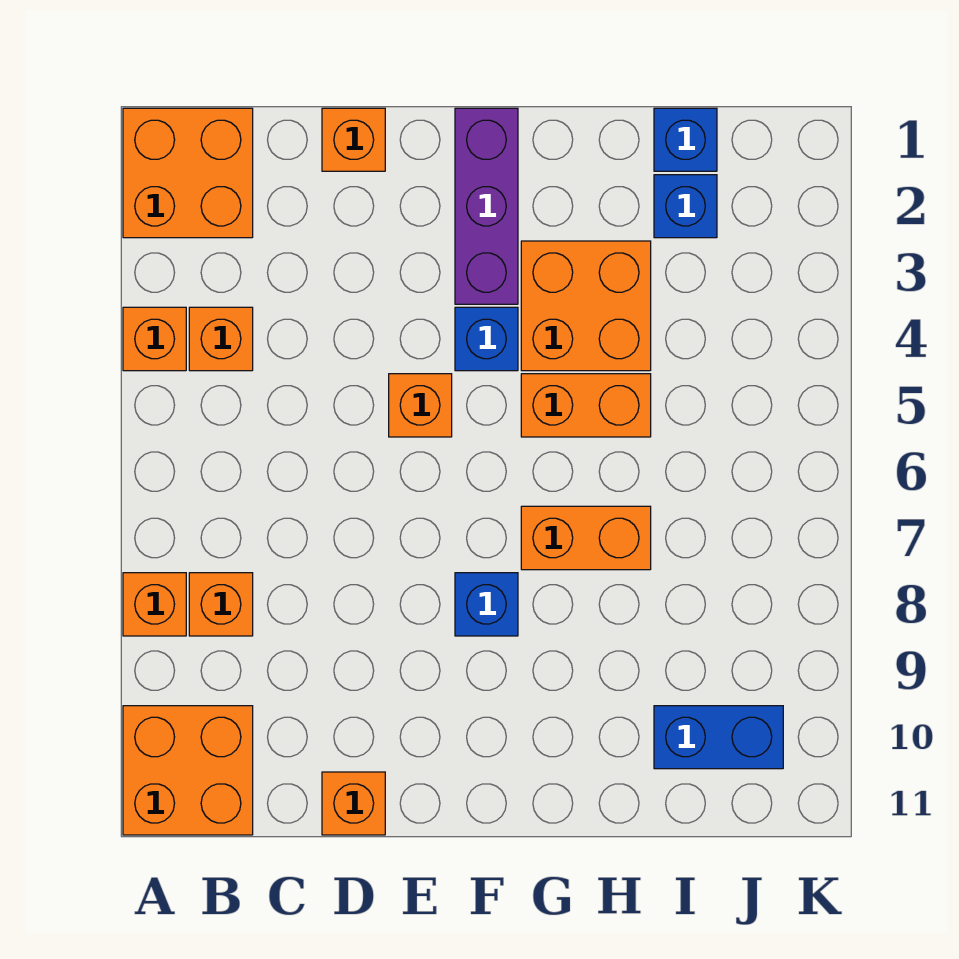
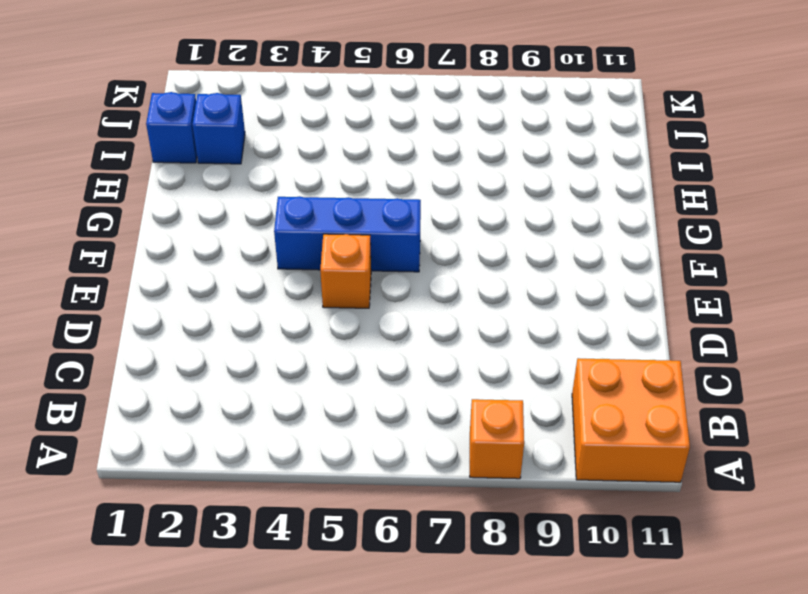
blue brick F4:F6 level 1 -> blue brick F4 level 1
none -> orange brick A1:B2 level 1
none -> orange brick A4 level 1
none -> orange brick B4 level 1

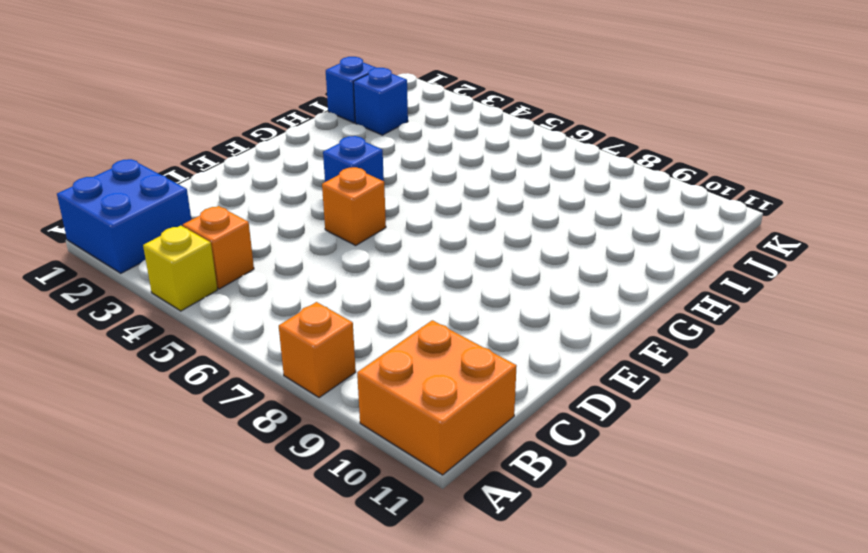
blue brick A1:B2 level 1 -> orange brick A1:B2 level 1
yellow brick A4 level 1 -> orange brick A4 level 1
none -> orange brick B8 level 1
none -> orange brick D1 level 1
none -> orange brick D11 level 1

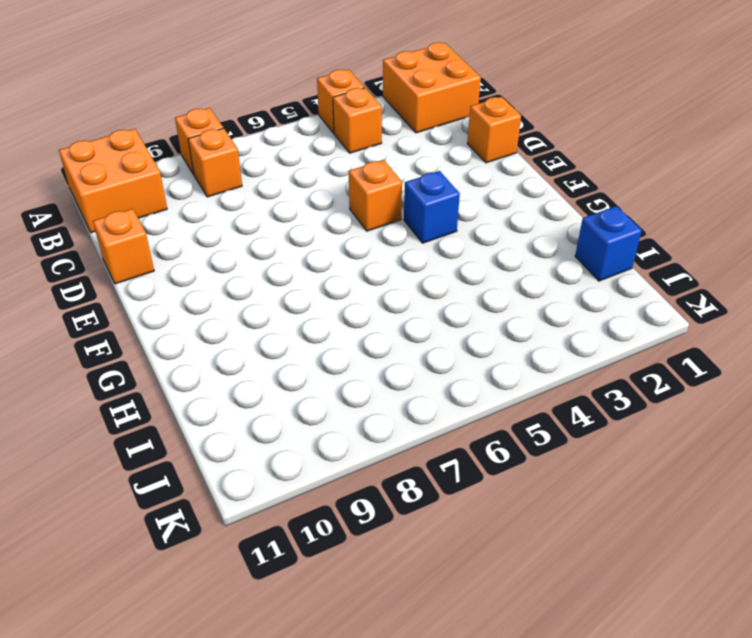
none -> purple brick F1:F3 level 1
none -> blue brick F8 level 1
none -> orange brick G3:H4 level 1

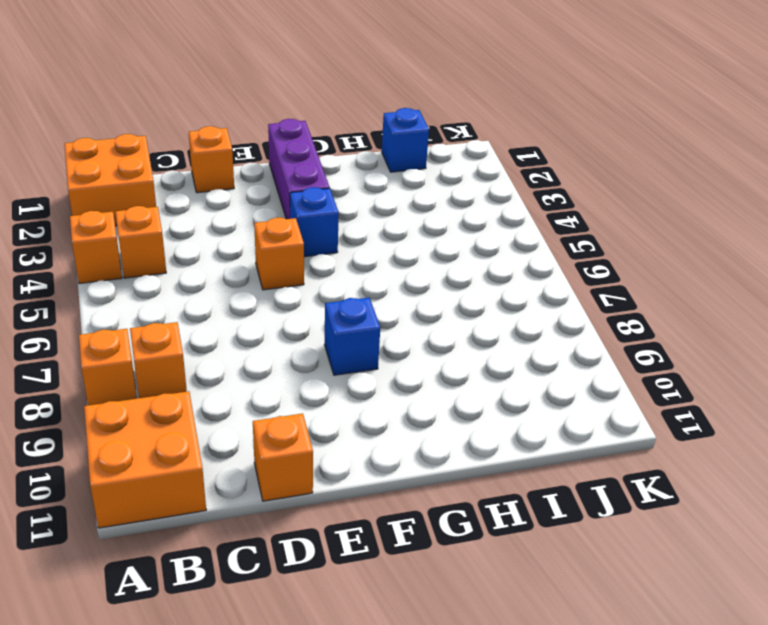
none -> orange brick G3:H4 level 1
none -> orange brick G5:H5 level 1
none -> orange brick G7:H7 level 1

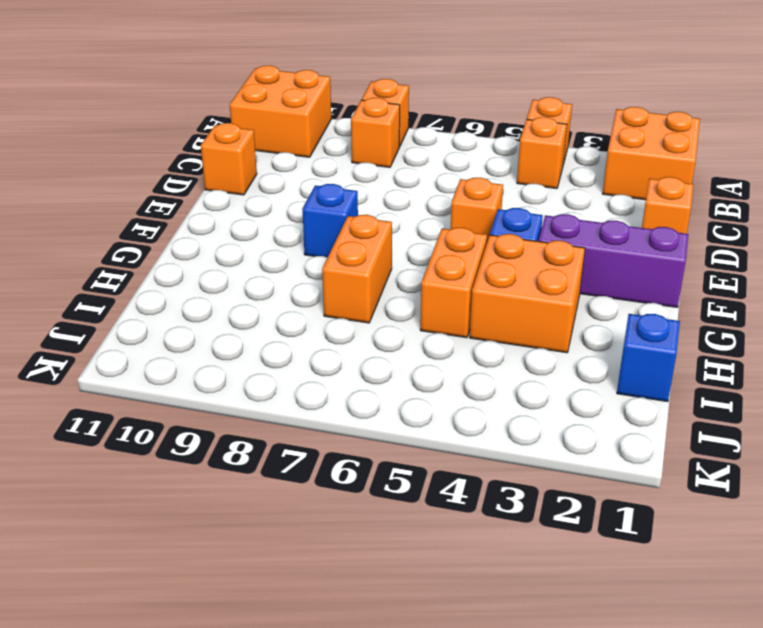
none -> blue brick I2 level 1
none -> blue brick I10:J10 level 1

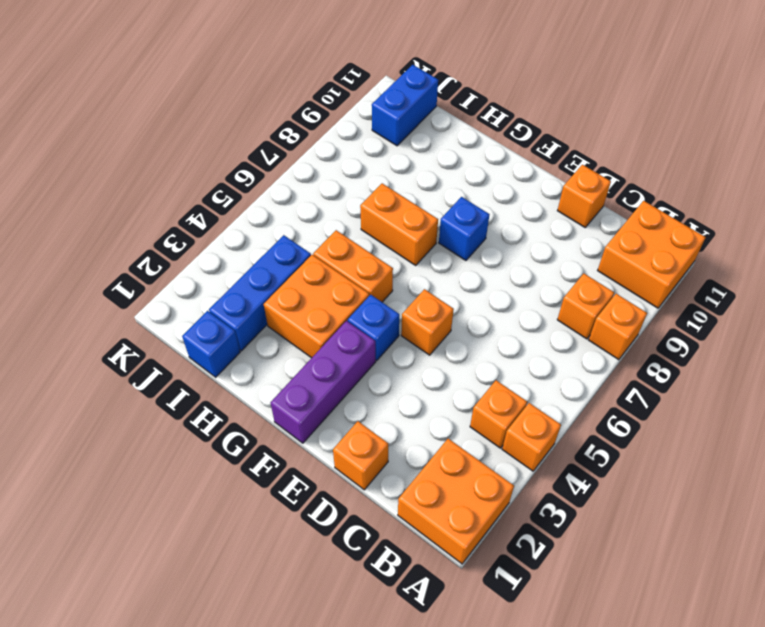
blue brick I2:I4 level 1 -> blue brick I2 level 1
blue brick J10:J11 level 1 -> blue brick I10:J10 level 1

